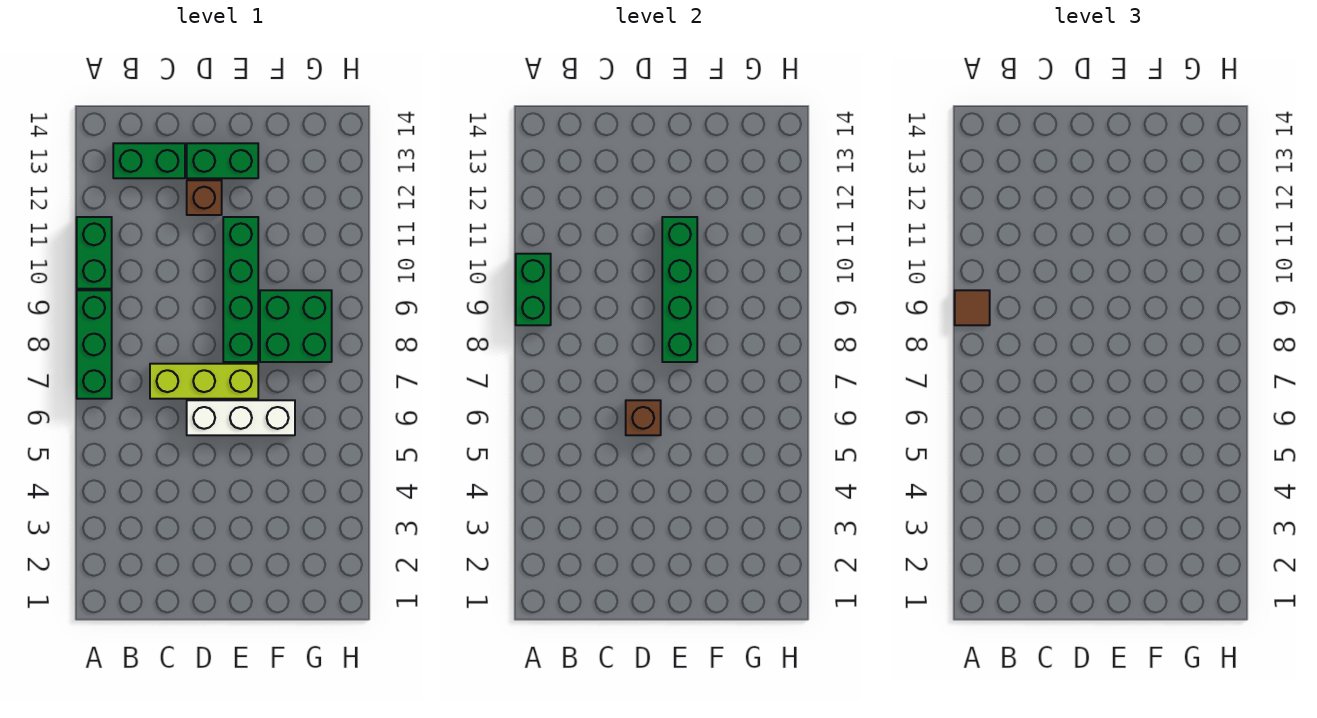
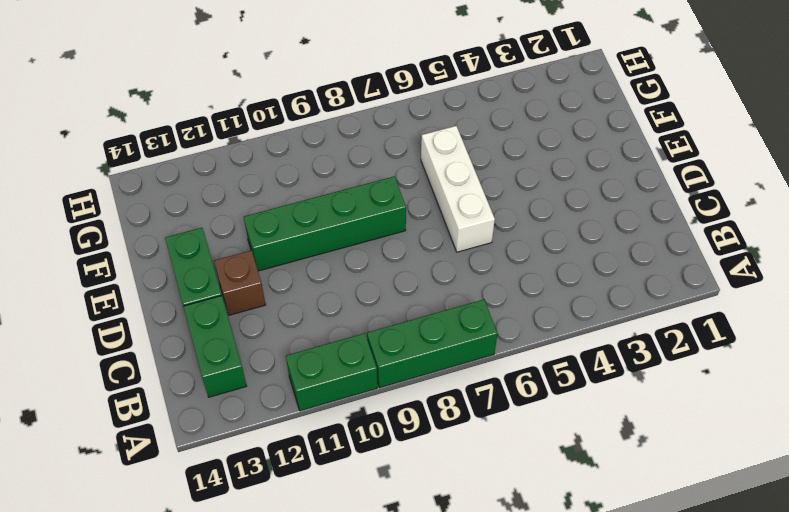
none -> lime brick C7:E7 level 1
none -> green brick F8:G9 level 1
none -> green brick A9:A10 level 2

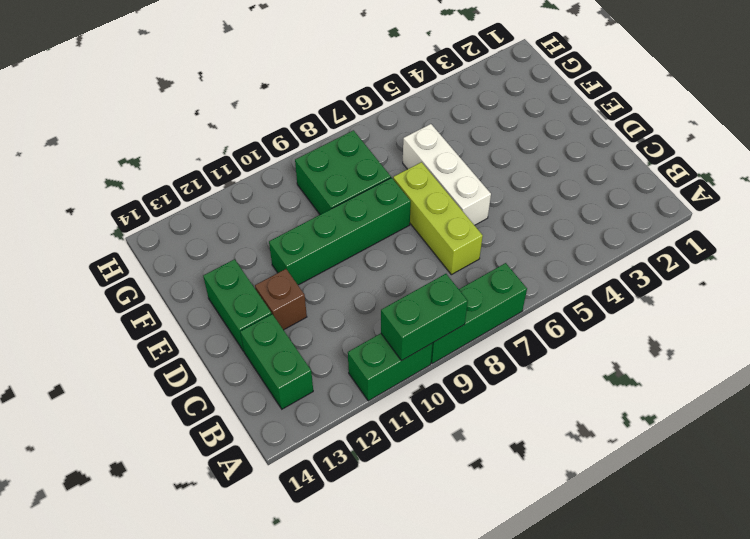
none -> brown brick D6 level 2
none -> green brick E8:E11 level 2
none -> brown tile A9 level 3

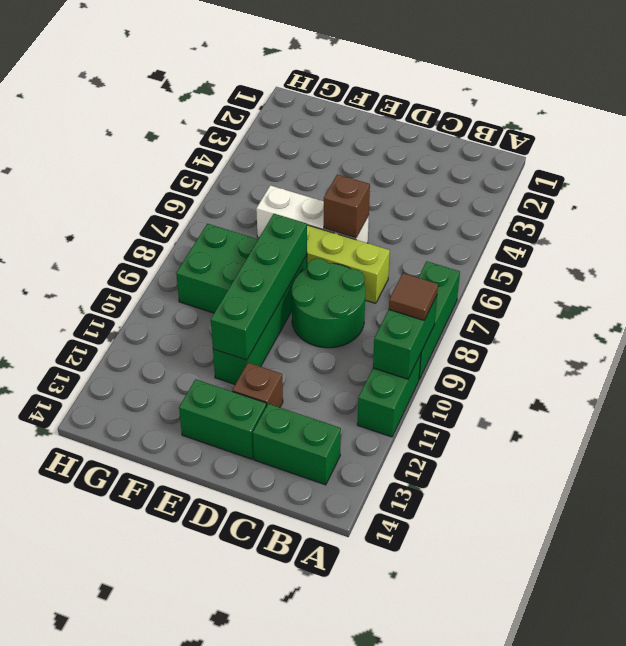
green round brick C8:D9 level 1 -> none

